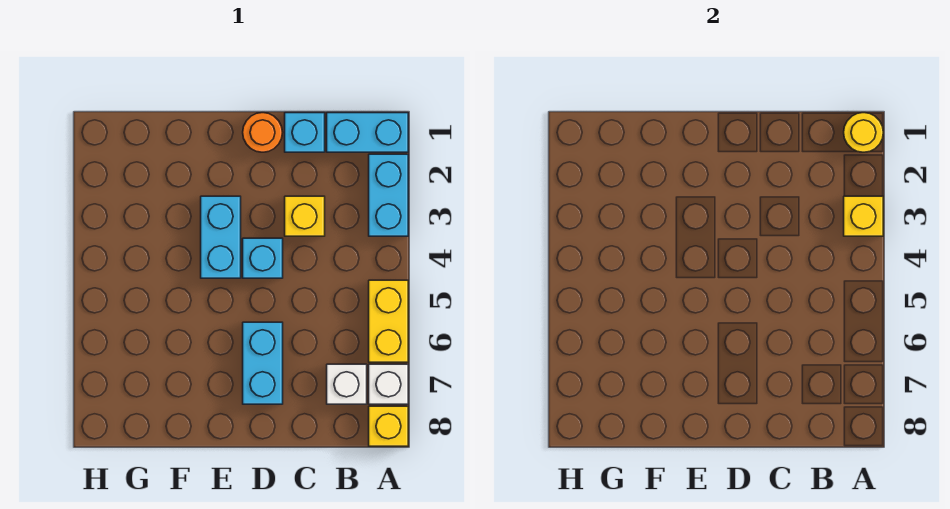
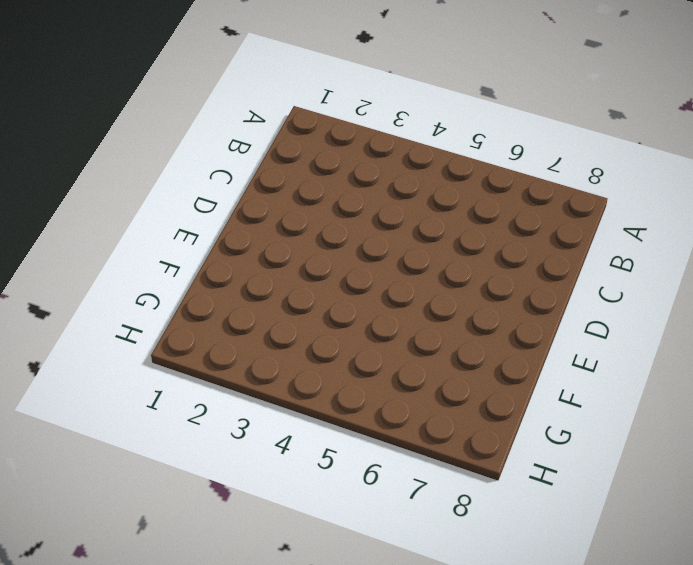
none -> cyan brick A1:B1 level 1
none -> cyan brick A2:A3 level 1
none -> yellow brick A5:A6 level 1

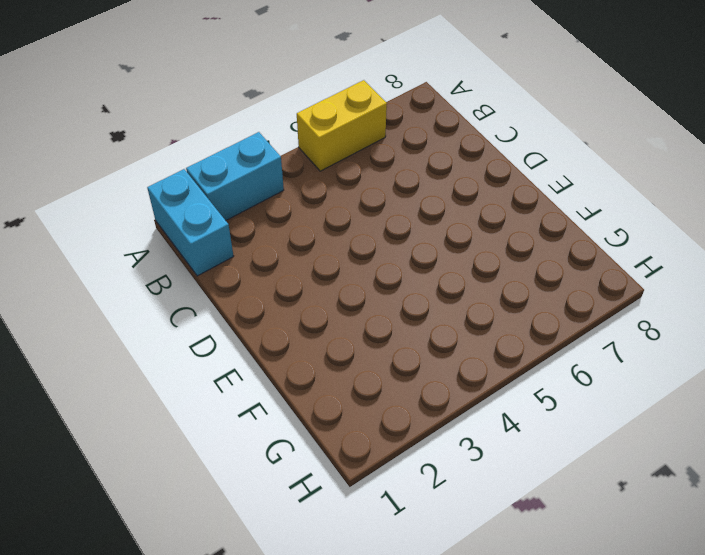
none -> white brick A7 level 1
none -> yellow brick A8 level 1
none -> white brick B7 level 1

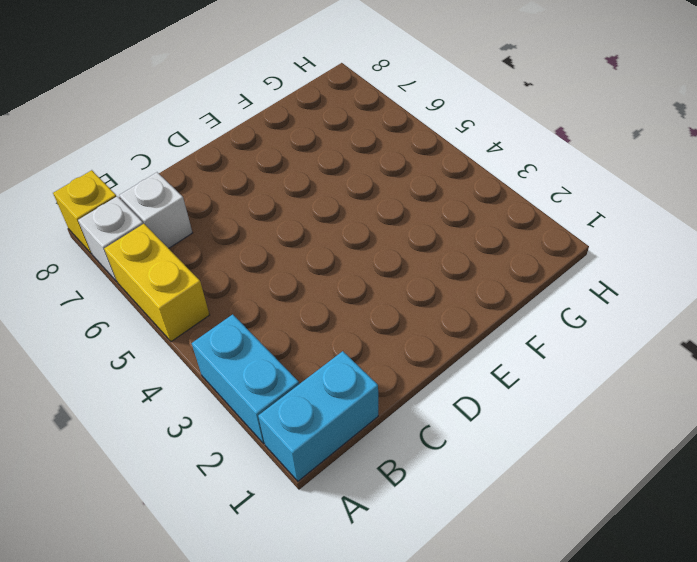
none -> cyan brick C1 level 1
none -> yellow brick C3 level 1
none -> orange round brick D1 level 1

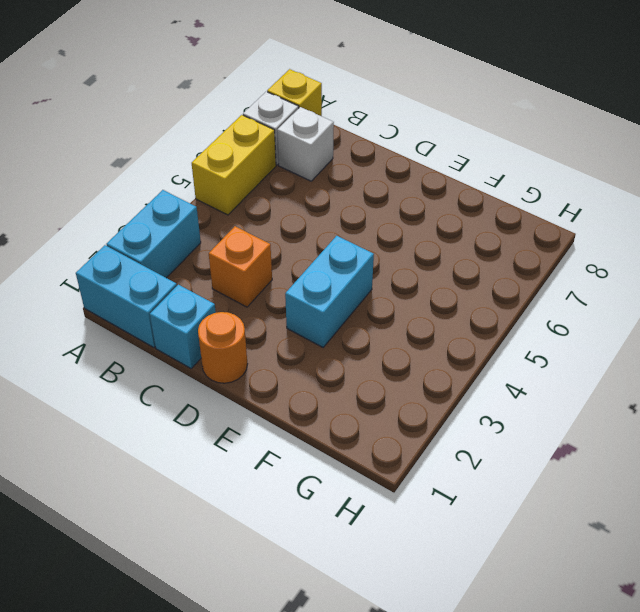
orange brick C3 level 1 -> yellow brick C3 level 1
none -> cyan brick D4 level 1
none -> cyan brick D6:D7 level 1
none -> yellow round brick A1 level 2

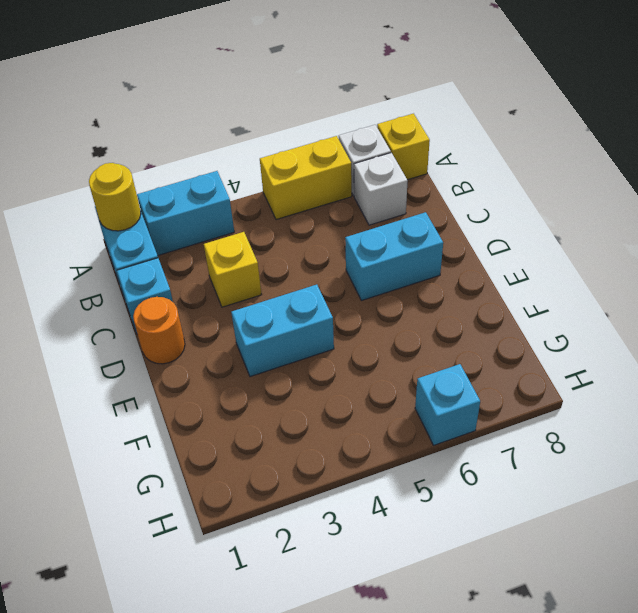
cyan brick H6 level 1 -> cyan brick D4 level 1
none -> yellow brick A3 level 2

